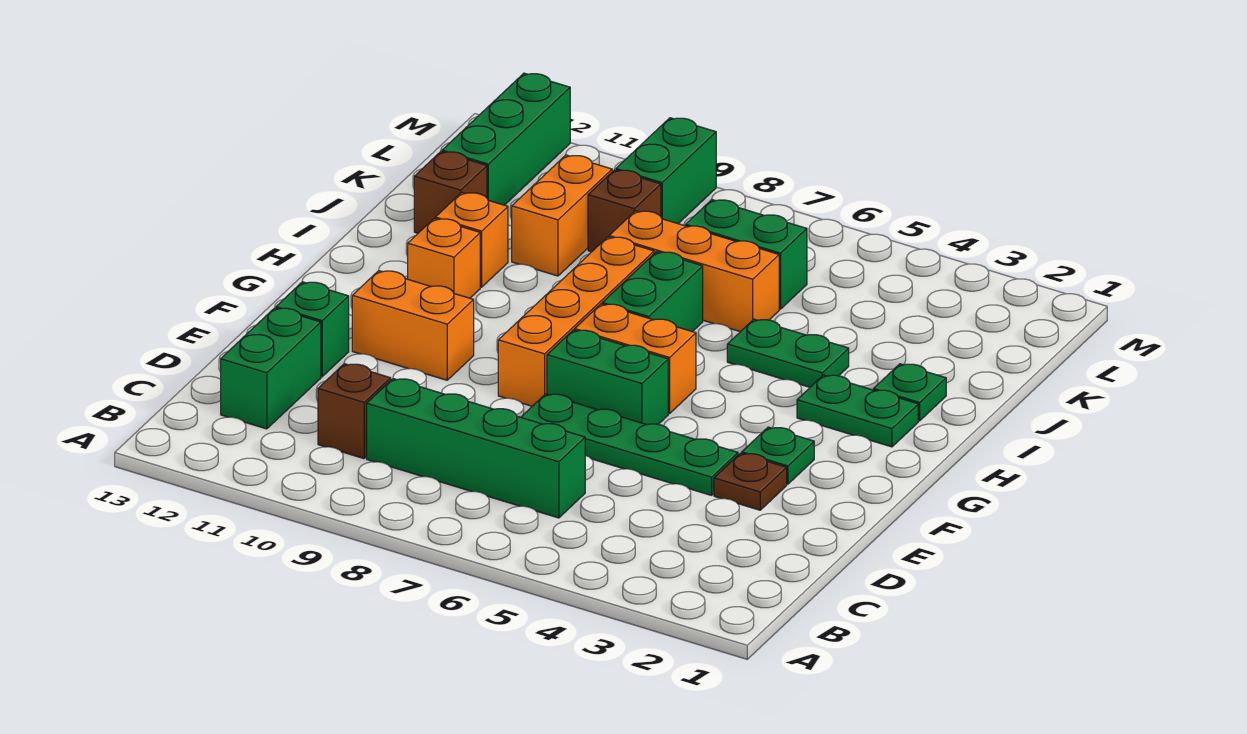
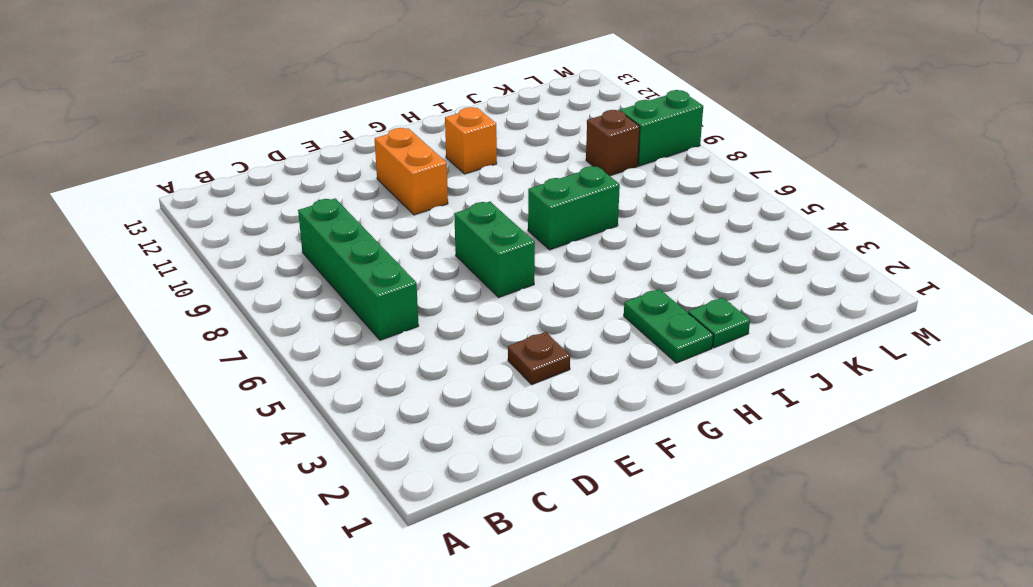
none -> brown brick C10 level 1
none -> green brick C12:D12 level 1
none -> green plate E4:E7 level 1

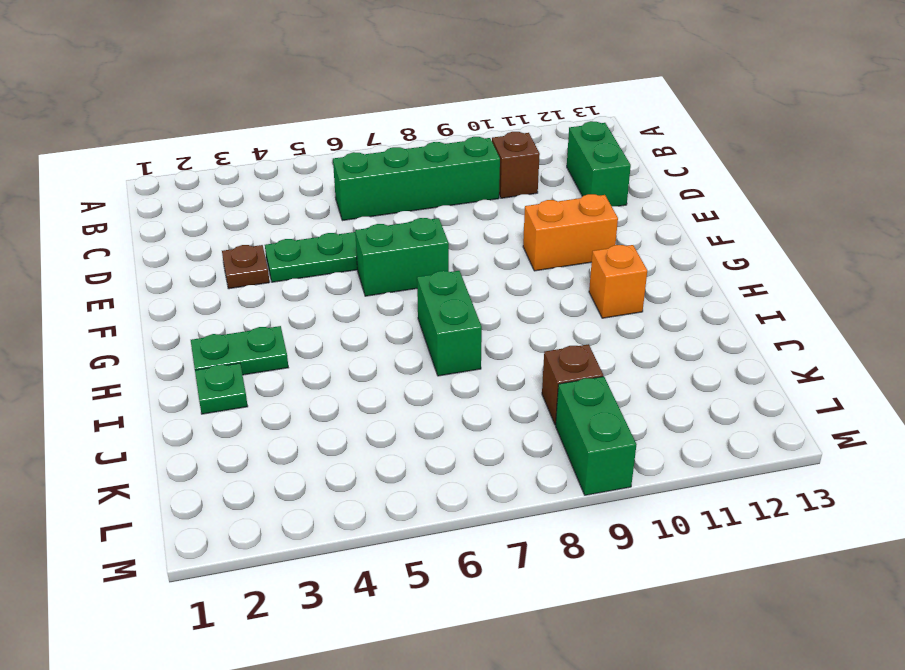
none -> green brick E12 level 1
none -> green plate F3 level 1
none -> orange brick F8:I8 level 1

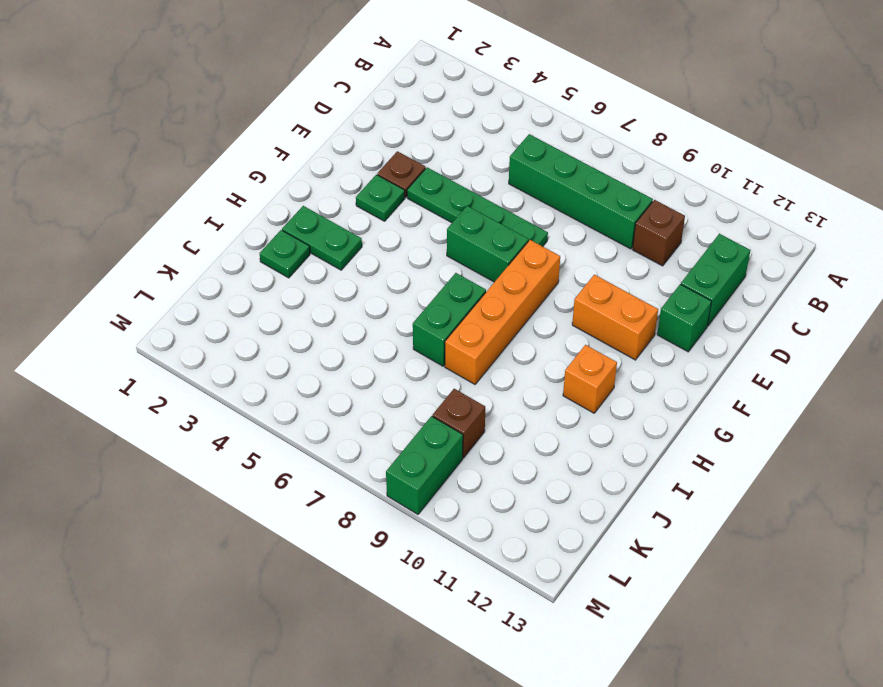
none -> orange brick G6:G7 level 1
none -> green plate I4:I5 level 1
none -> orange brick I11 level 1

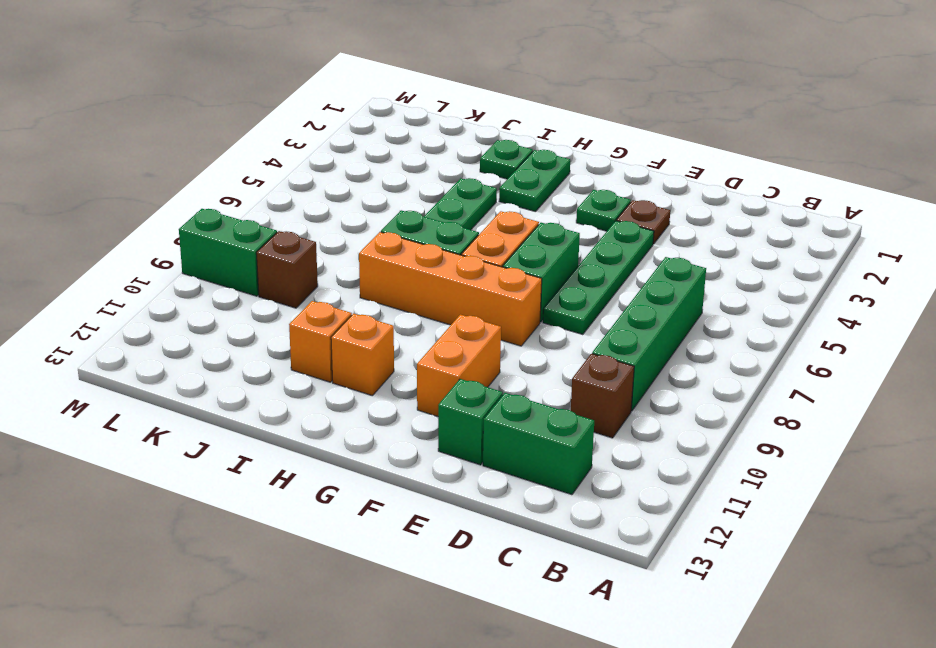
none -> orange brick J6:J8 level 1
none -> orange brick J10:K10 level 1
none -> brown brick J12 level 1

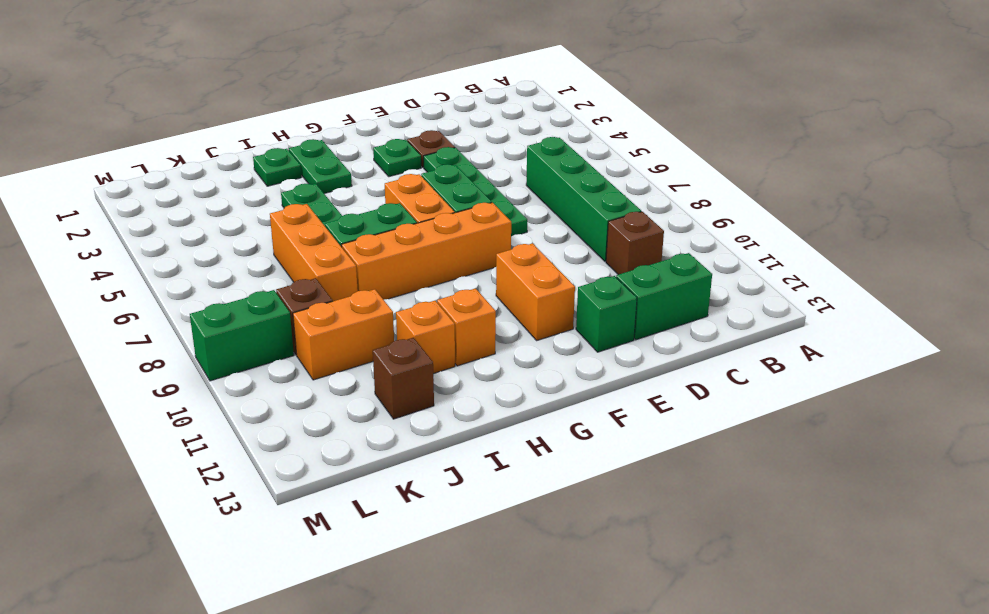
none -> green brick K6:K7 level 1
none -> green brick K12:M12 level 1

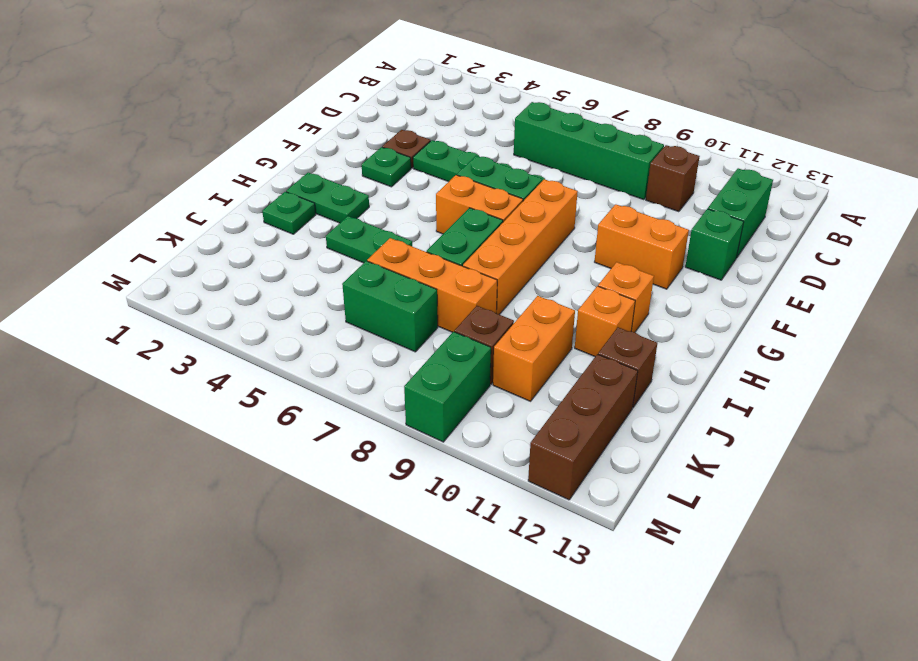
brown brick K12:M12 level 1 -> green brick K12:M12 level 1

